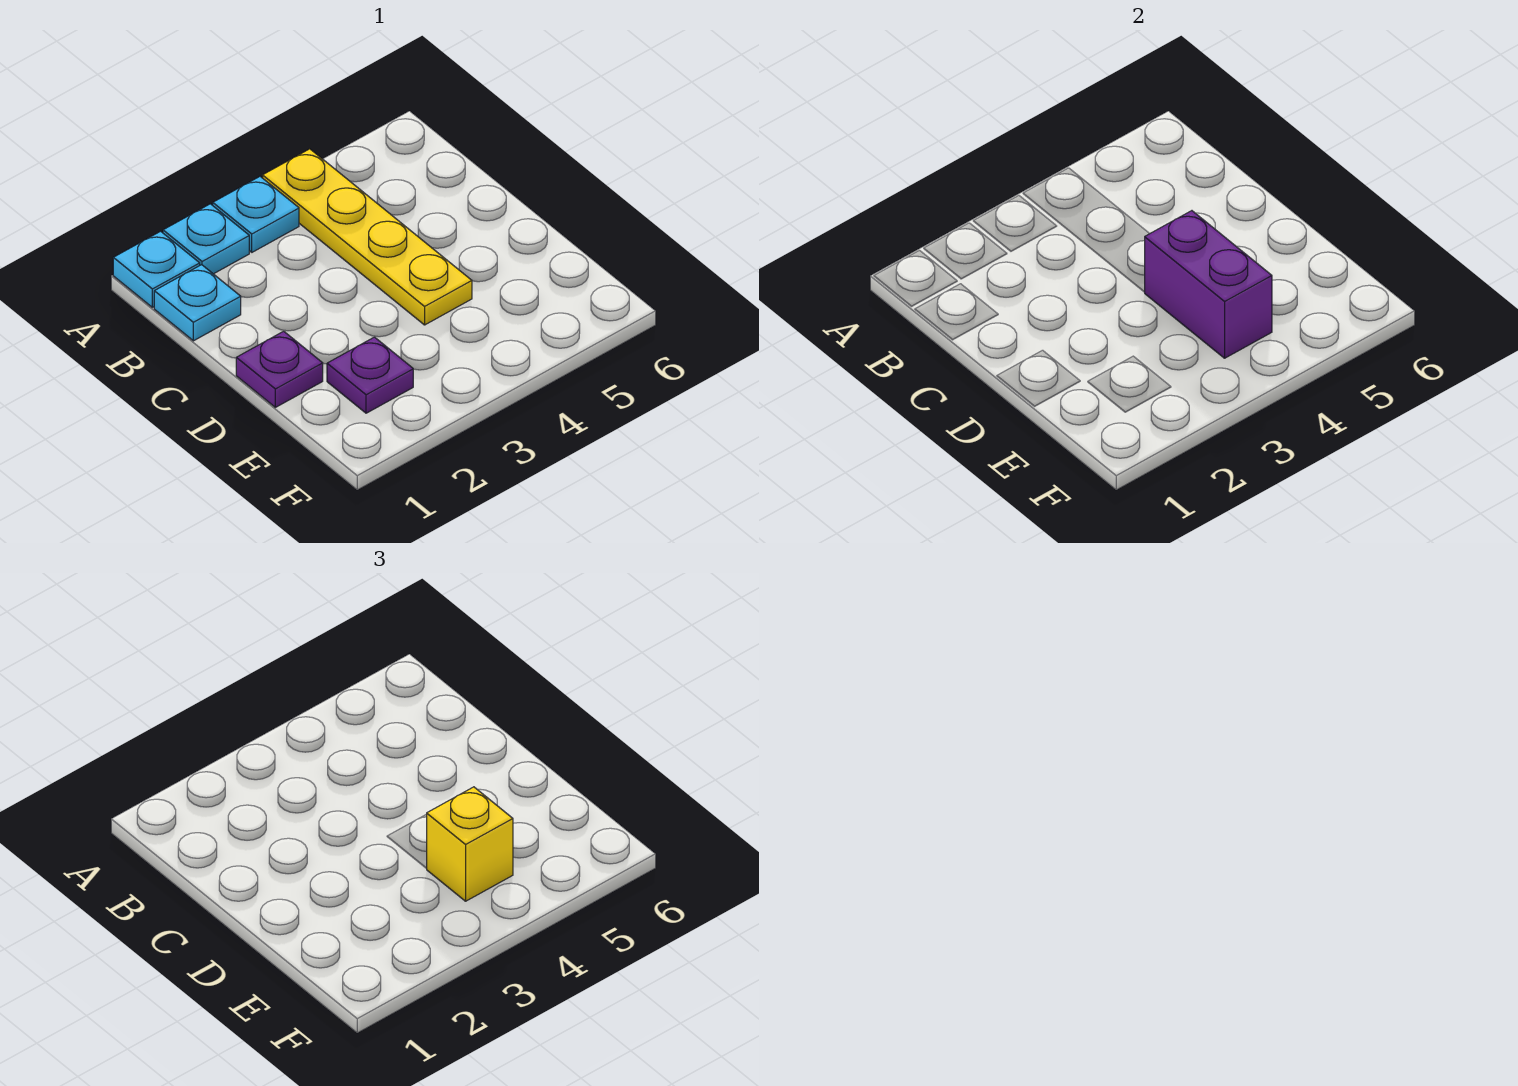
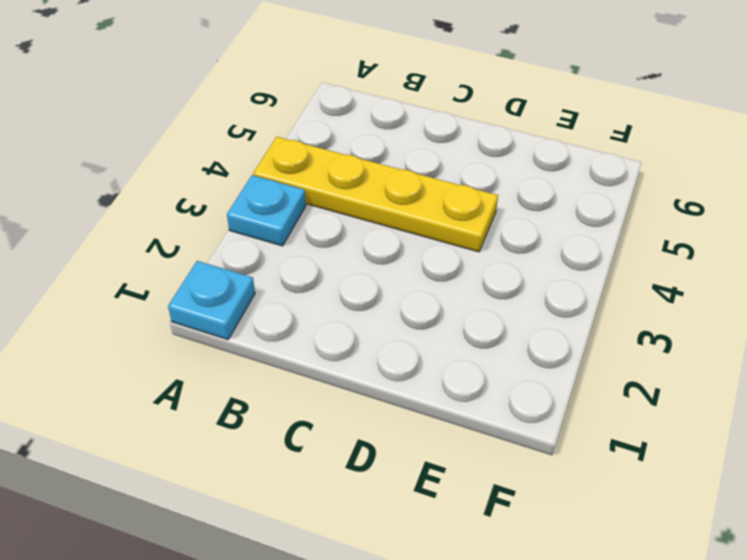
none -> cyan plate A2 level 1
none -> cyan plate B1 level 1

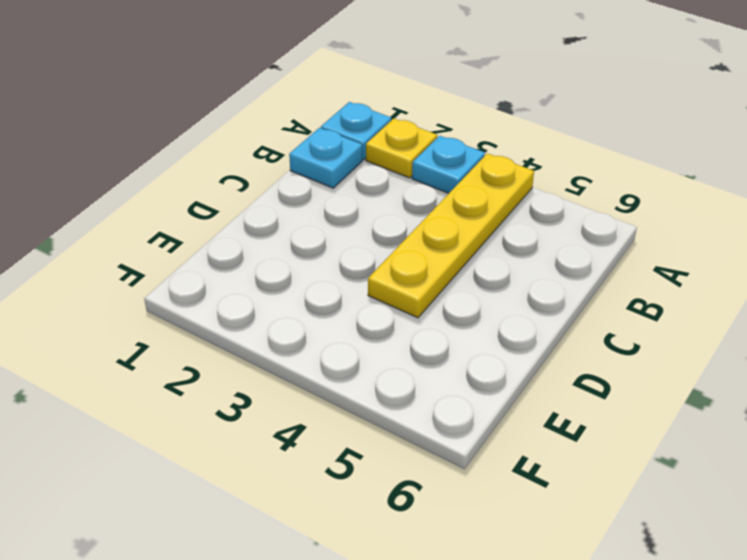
yellow plate A2 level 1 -> cyan plate A2 level 1
none -> purple plate D1 level 1
none -> purple plate E2 level 1

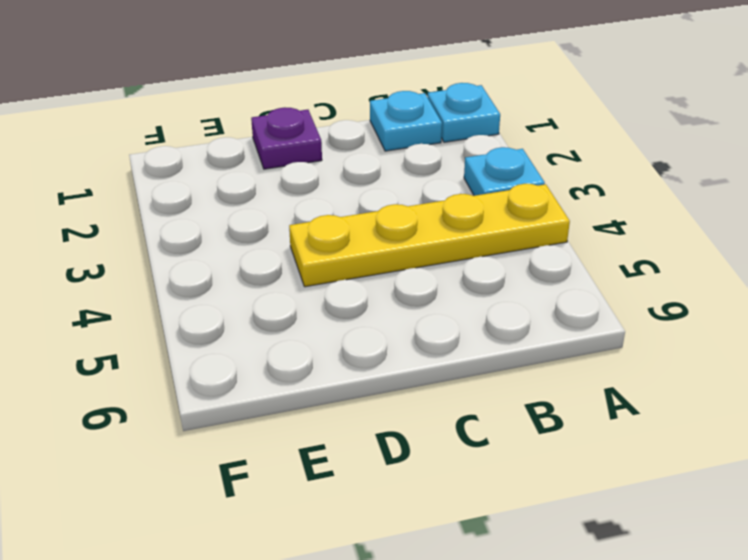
none -> cyan plate A2 level 1
none -> purple plate E2 level 1

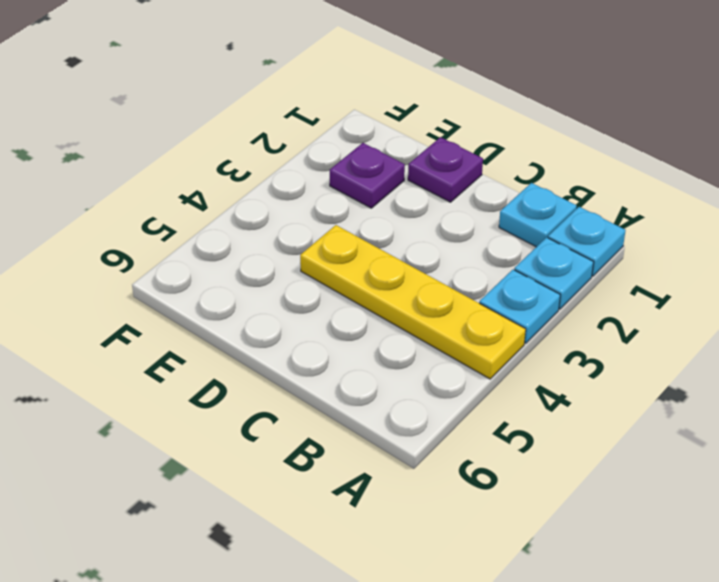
none -> purple brick D4:E4 level 2
none -> yellow brick E4 level 3

